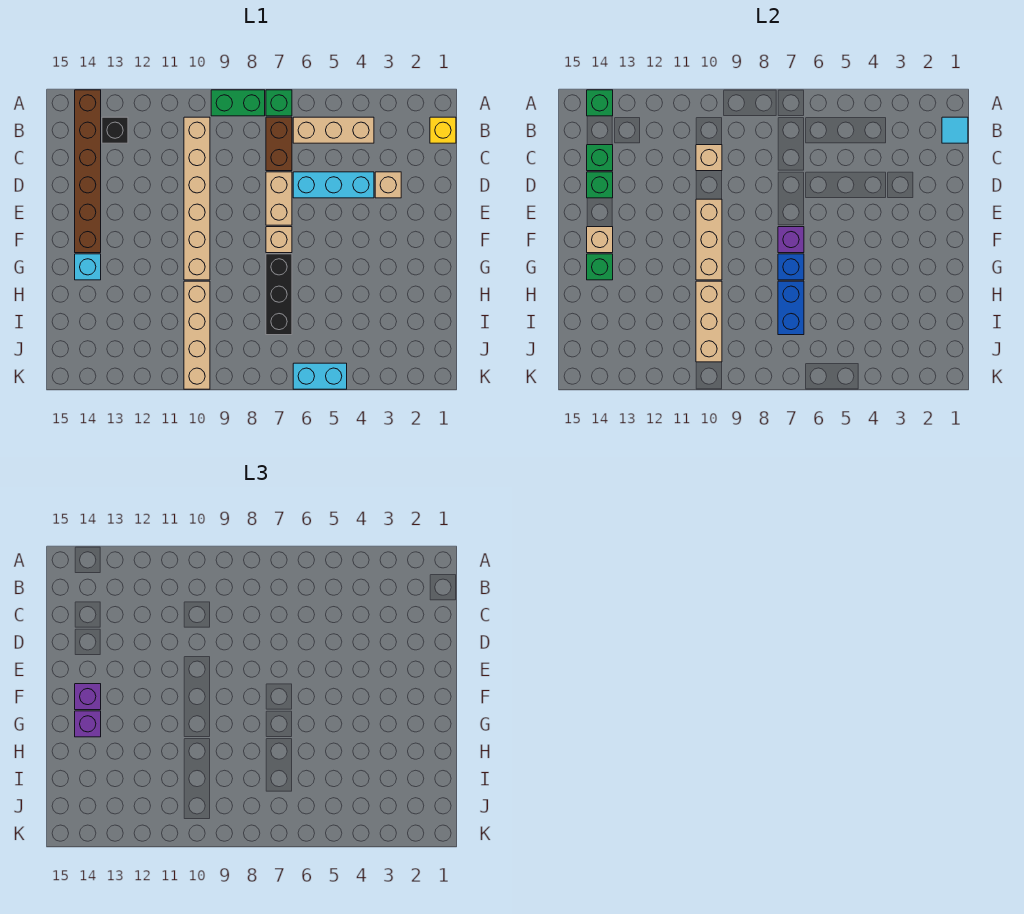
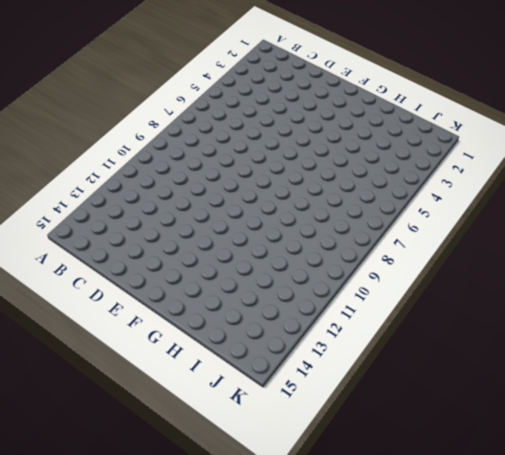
none -> green brick A7 level 1
none -> green brick A8:A9 level 1
none -> brown brick A14:F14 level 1
none -> yellow brick B1 level 1

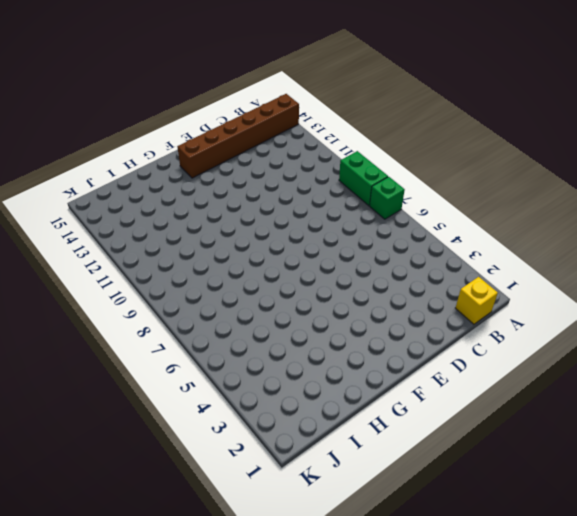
none -> tan brick B4:B6 level 1
none -> brown brick B7:C7 level 1
none -> tan brick B10:G10 level 1
none -> black brick B13 level 1

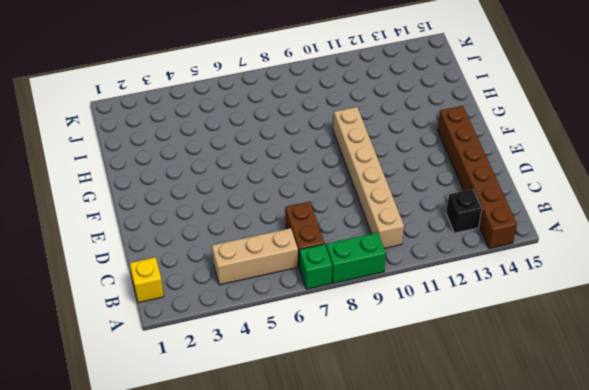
none -> tan brick D3 level 1
none -> cyan brick D4:D6 level 1
none -> tan brick D7:E7 level 1
none -> tan brick F7 level 1

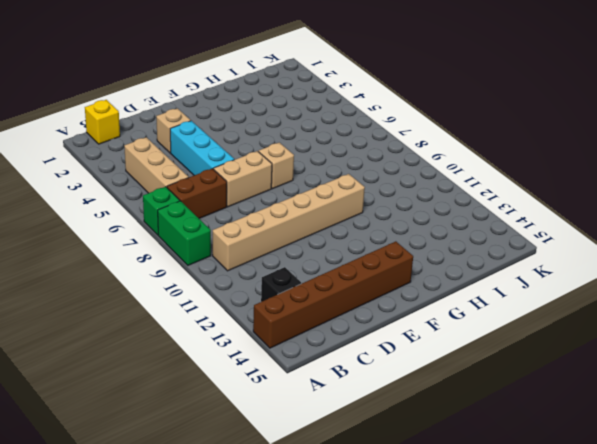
none -> black brick G7:I7 level 1
none -> cyan brick G14 level 1
none -> tan brick H10:K10 level 1
none -> cyan brick K5:K6 level 1

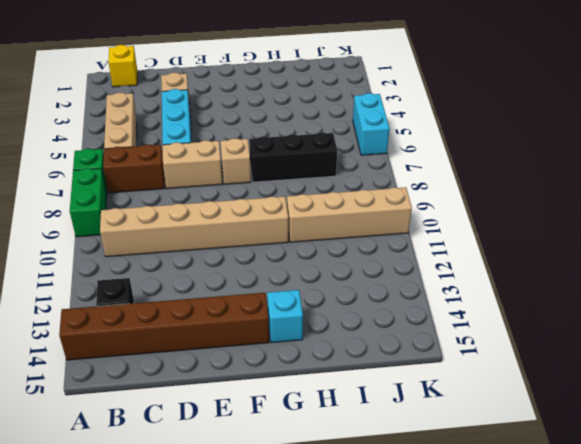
none -> green brick A14 level 2
none -> cyan tile B1 level 2
none -> tan brick C10 level 2
none -> green brick C14 level 2

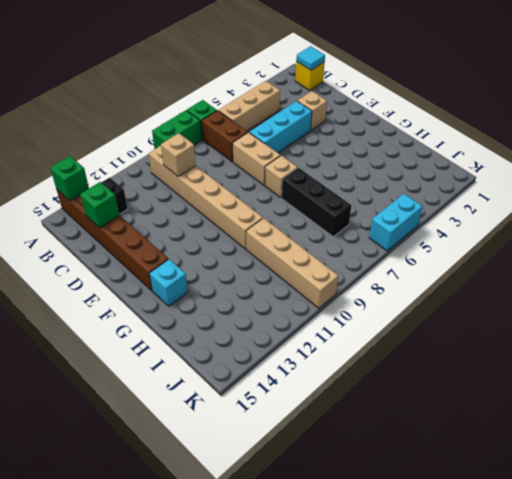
none -> green brick D14 level 2
none -> tan brick E10:G10 level 2
none -> purple brick F7 level 2
none -> tan brick F14 level 2

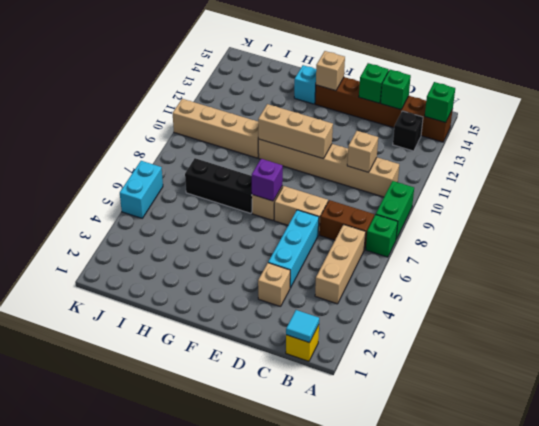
none -> blue brick G7 level 2
none -> green brick G14 level 2
none -> blue brick H7:I7 level 2
none -> tan brick H10:J10 level 2

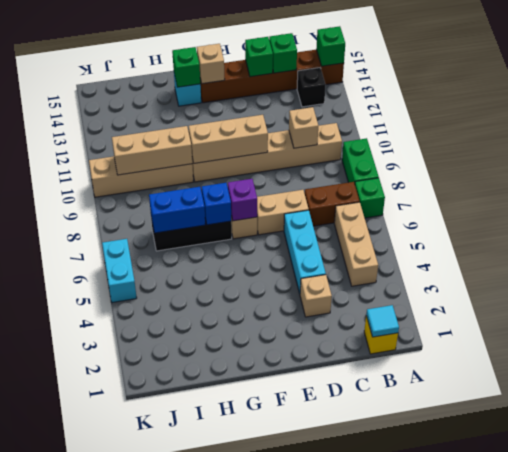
none -> purple brick F14 level 3
none -> purple brick G14 level 3

